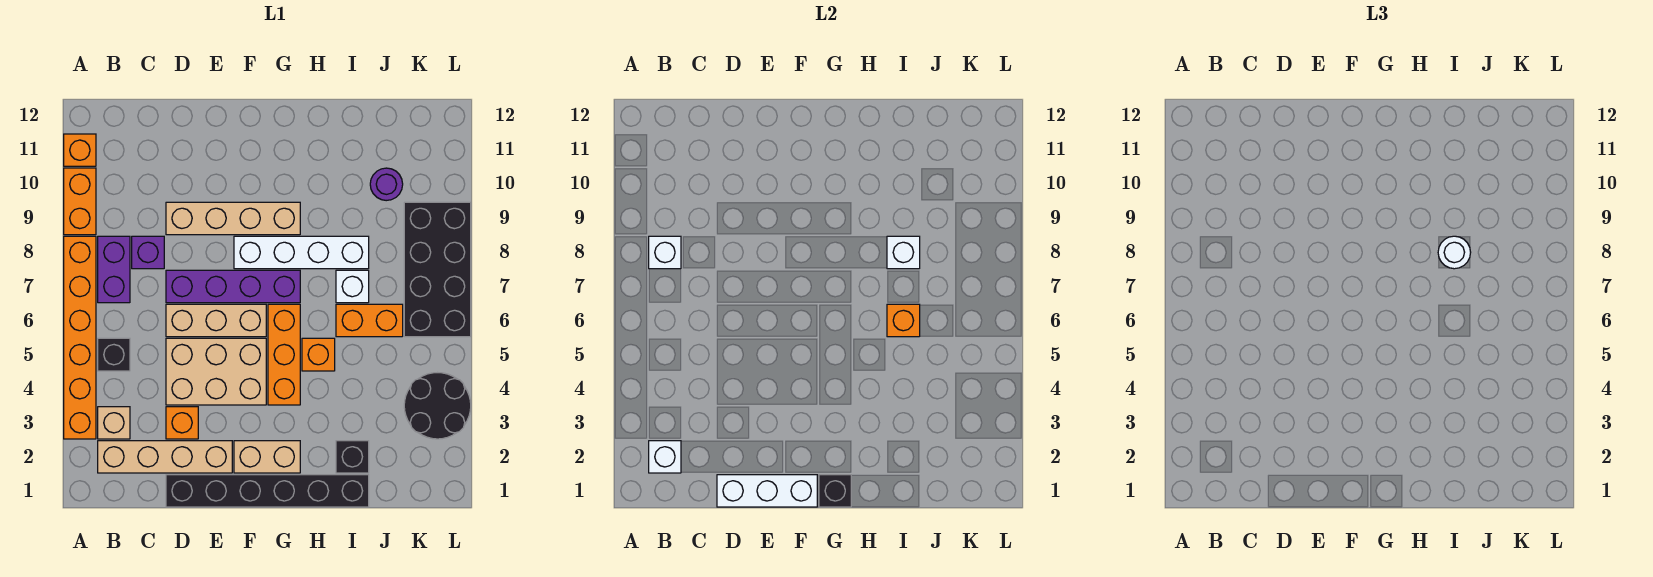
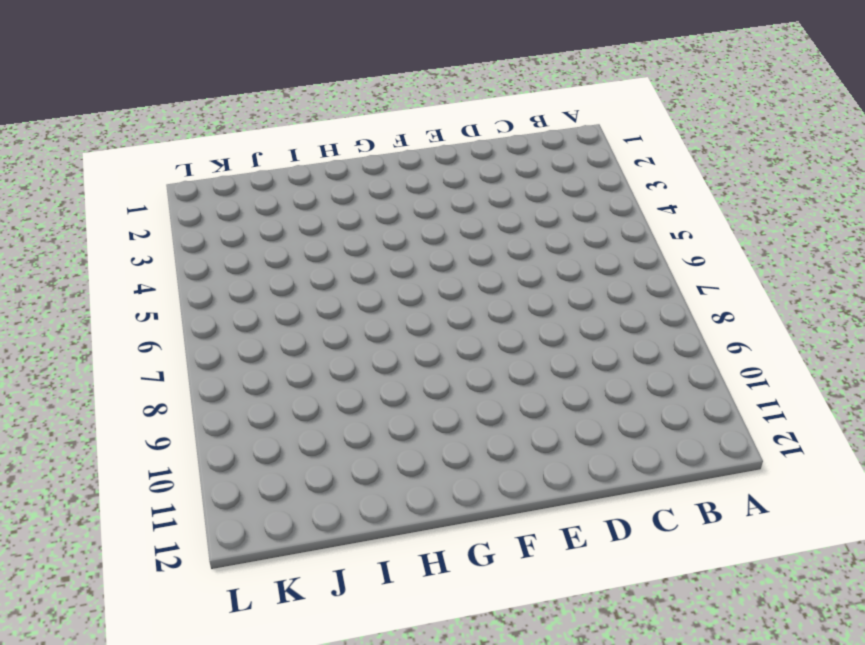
none -> orange brick A3:A8 level 1
none -> orange brick A9:A10 level 1
none -> orange brick A11 level 1
none -> tan brick B2:E2 level 1

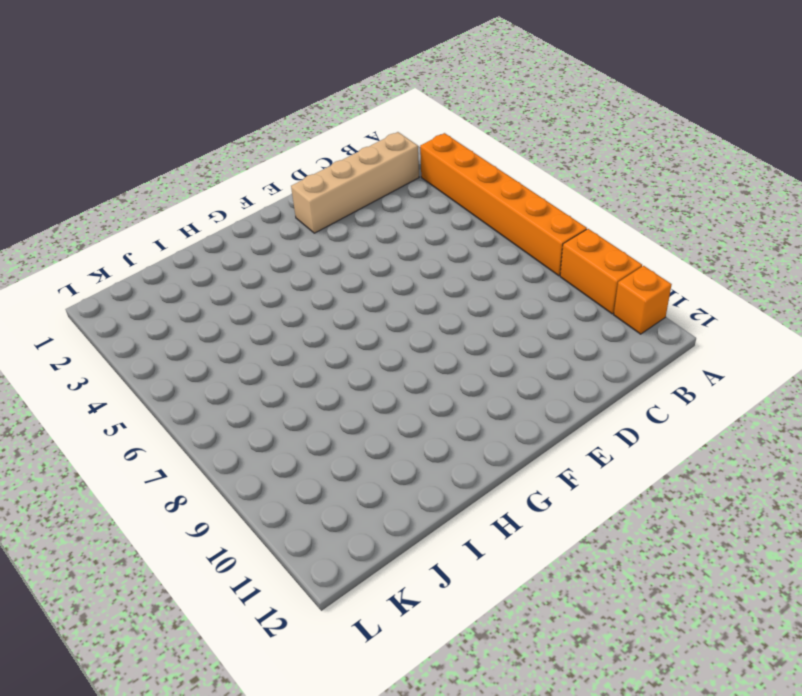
none -> tan brick B3 level 1
none -> black brick B5 level 1
none -> purple brick B7:B8 level 1
none -> purple brick C8 level 1

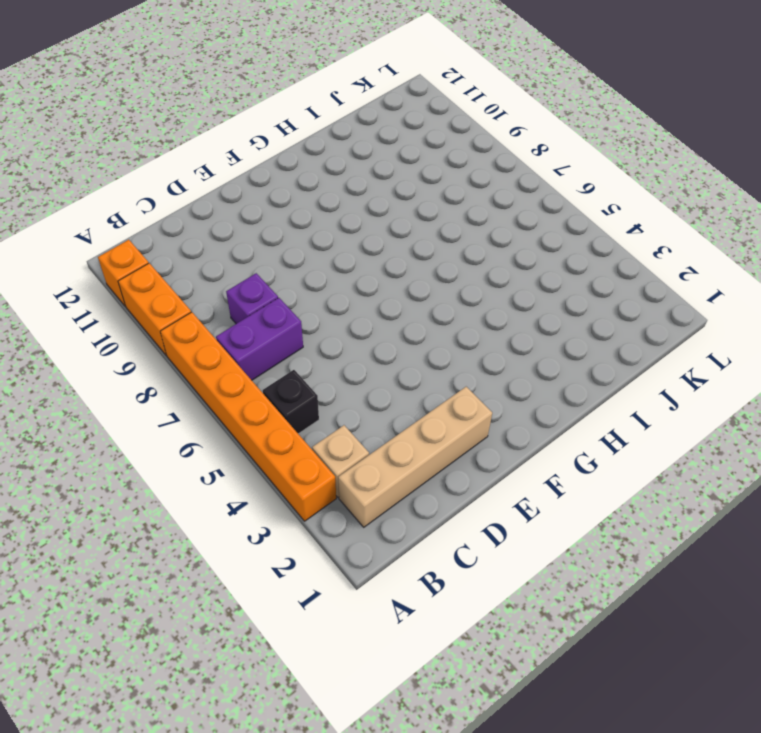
purple brick B7:C7 level 1 -> purple brick B7:B8 level 1
none -> black brick D1:I1 level 1
none -> orange brick D3 level 1
none -> tan brick D4:F5 level 1
none -> tan brick D6:F6 level 1

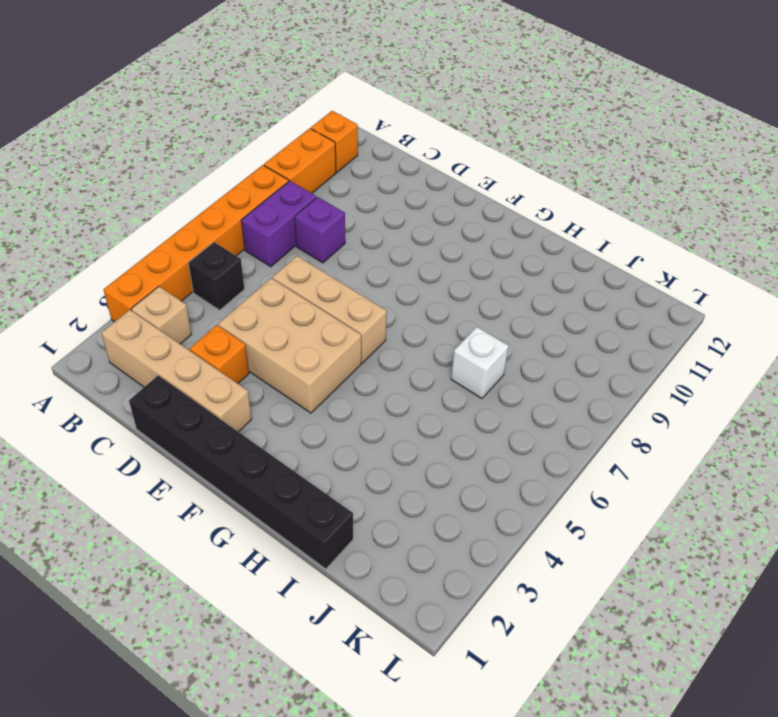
none -> purple brick D7:G7 level 1
none -> tan brick D9:G9 level 1
none -> tan brick F2:G2 level 1
none -> white brick F8:I8 level 1

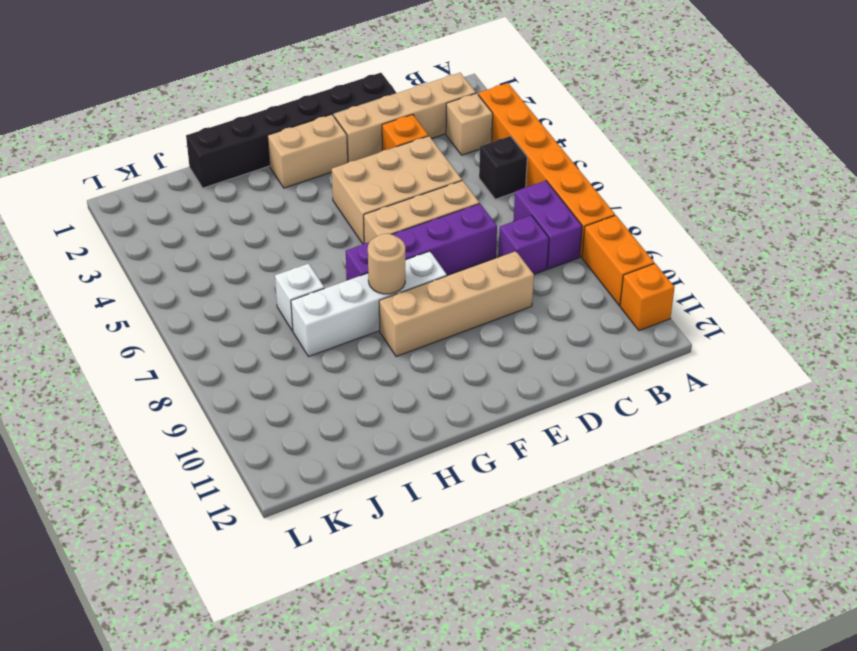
tan round brick G8 level 2 -> none
none -> orange brick G4:G6 level 1
none -> orange brick H5 level 1
none -> black brick I2 level 1
none -> orange brick I6:J6 level 1

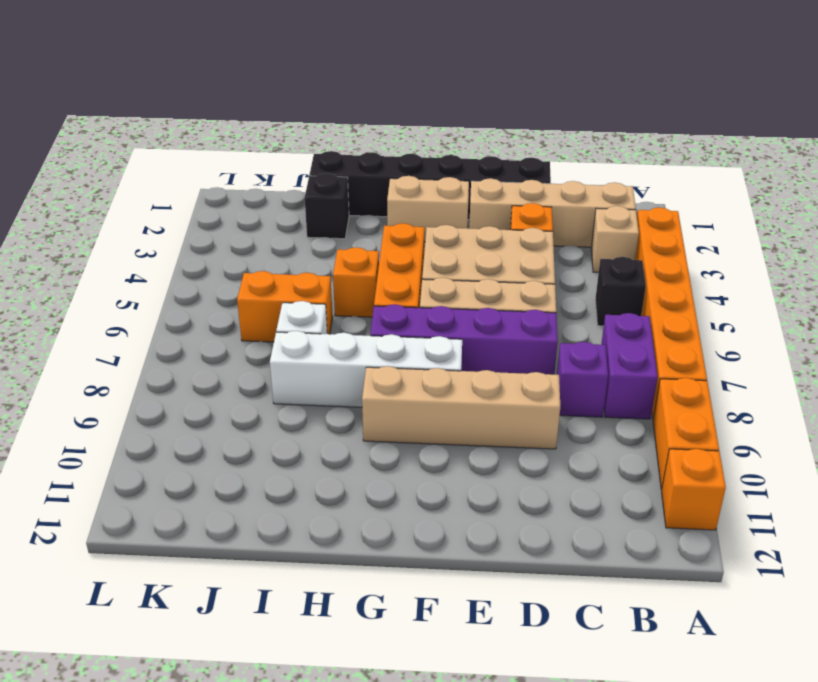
none -> purple round brick J10 level 1
none -> black round brick K3:L4 level 1
none -> black brick K6:L9 level 1
none -> white brick B2 level 2

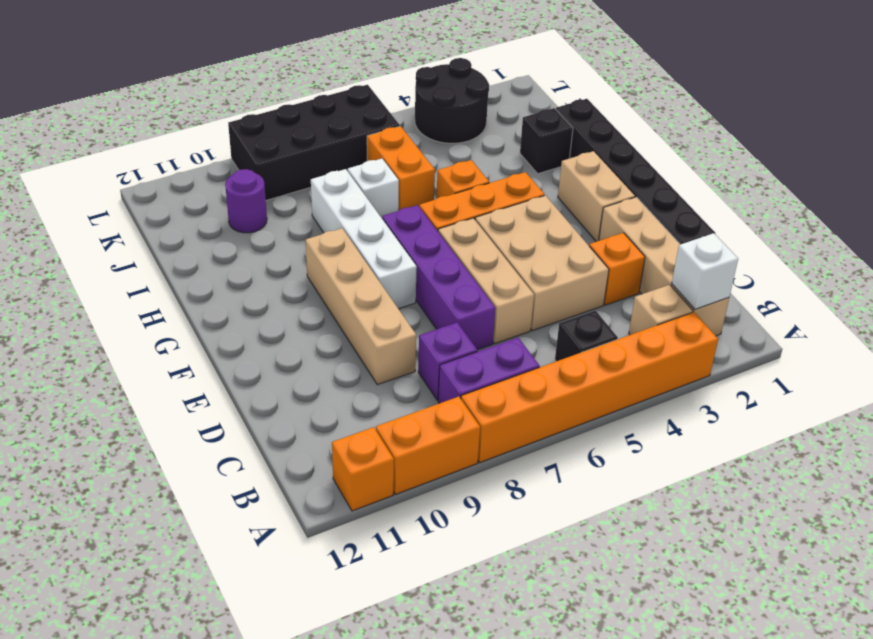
none -> white brick B8 level 2
none -> white brick D1:F1 level 2
none -> black brick G1 level 2
none -> orange brick I6 level 2

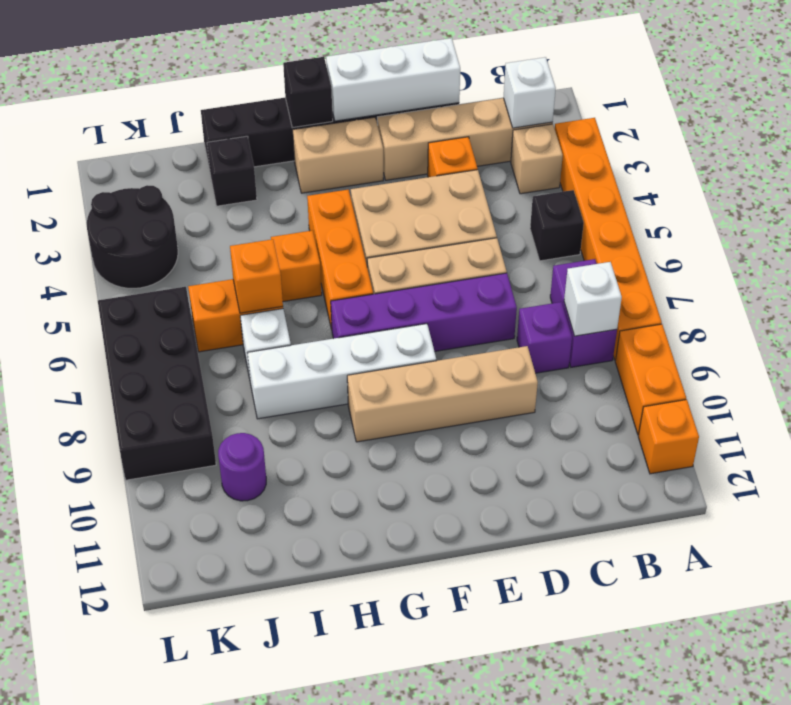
none -> white brick I8 level 2
none -> white round brick I8 level 3

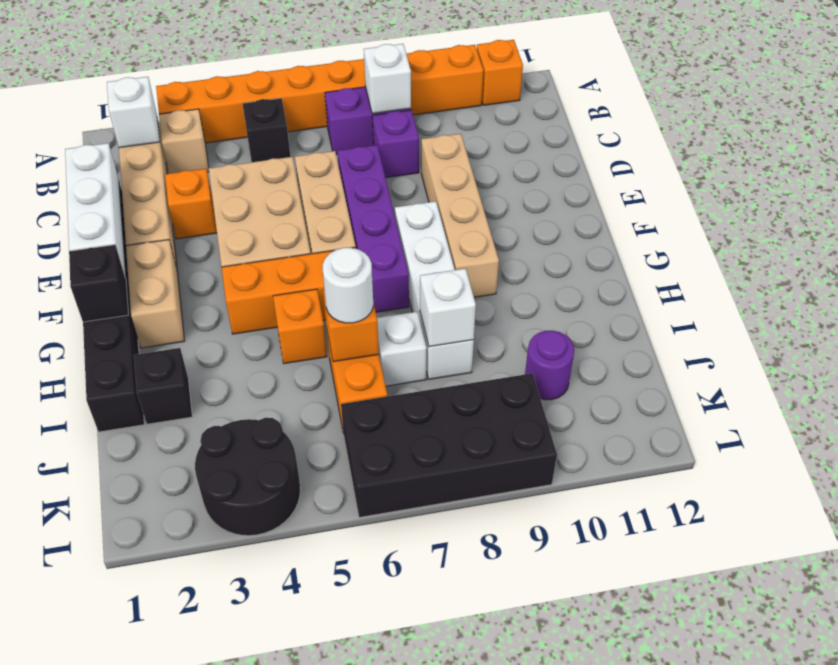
white round brick I6 level 3 -> white round brick I8 level 3

